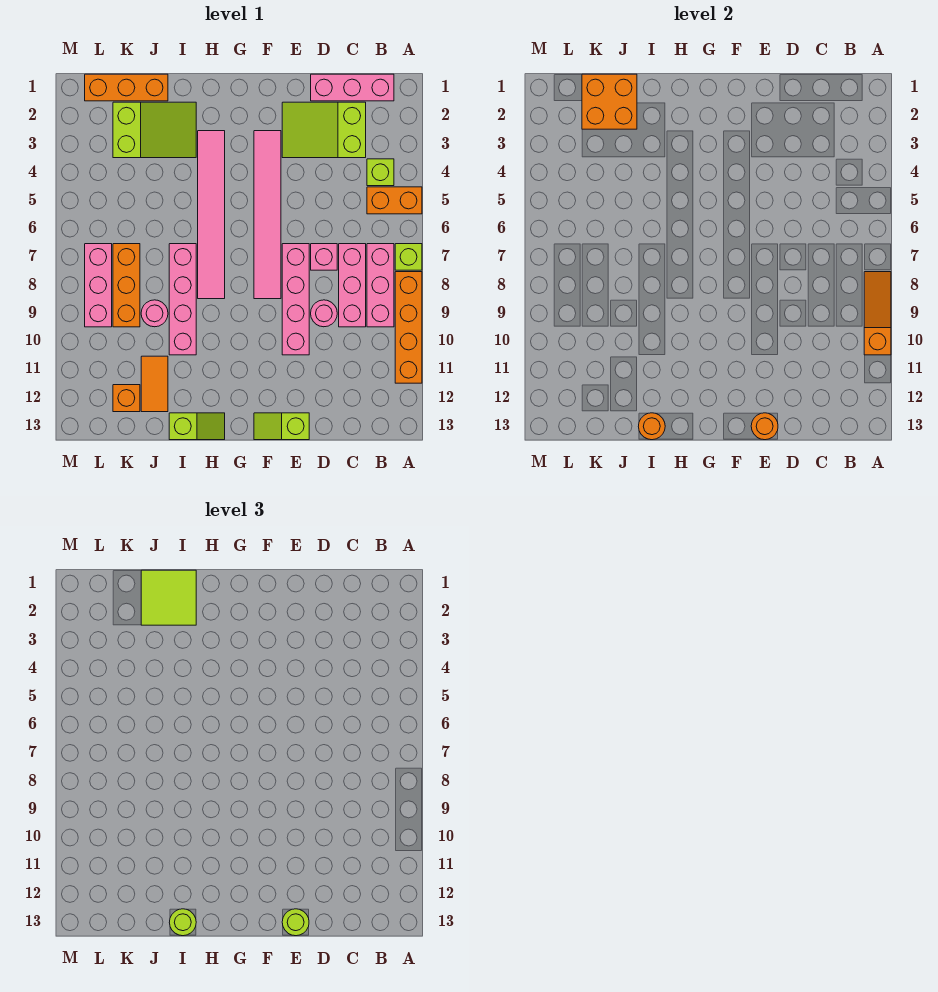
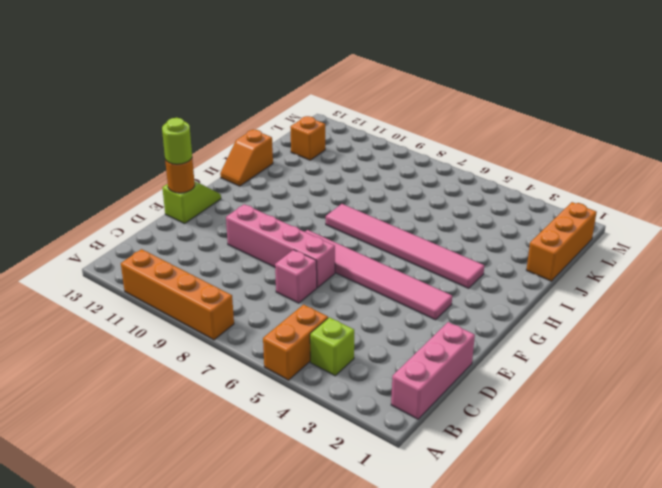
orange slope H13:I13 level 1 top I -> lime slope H13:I13 level 1 top I
none -> lime brick A7 level 1
none -> pink brick B7:B9 level 1
none -> lime slope C2:E3 level 1 top C
none -> pink brick C7:C9 level 1

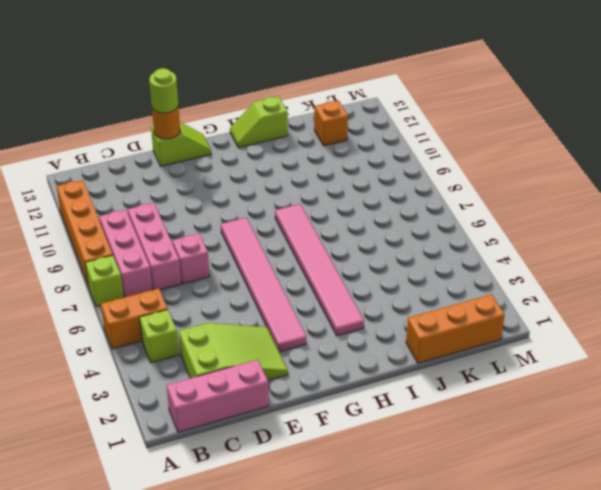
none -> pink round brick D9 level 1
none -> pink brick E7:E10 level 1
none -> lime slope I2:K3 level 1 top K
none -> pink brick I7:I10 level 1

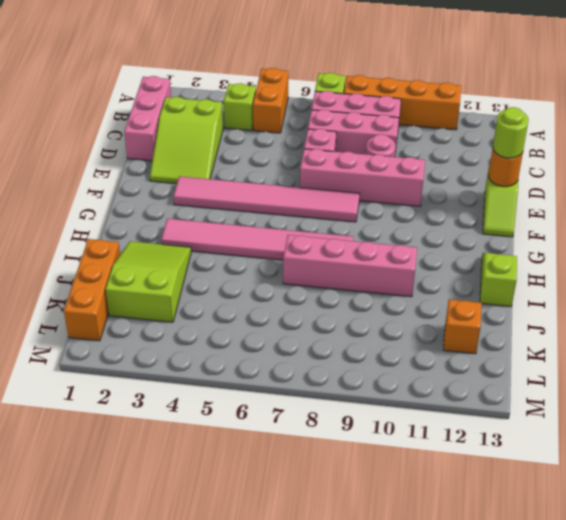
none -> pink round brick J9 level 1
none -> orange tile J11:J12 level 1
none -> orange brick K7:K9 level 1
none -> pink brick L7:L9 level 1

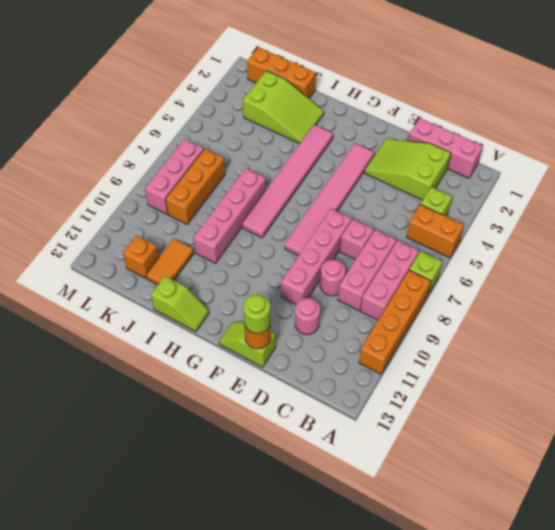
pink round brick D11 level 1 -> pink round brick J9 level 1
none -> orange slope A8:A10 level 2 top 10
none -> orange round brick I13 level 2
none -> orange brick J1:K2 level 2
none -> lime tile I1:J2 level 3

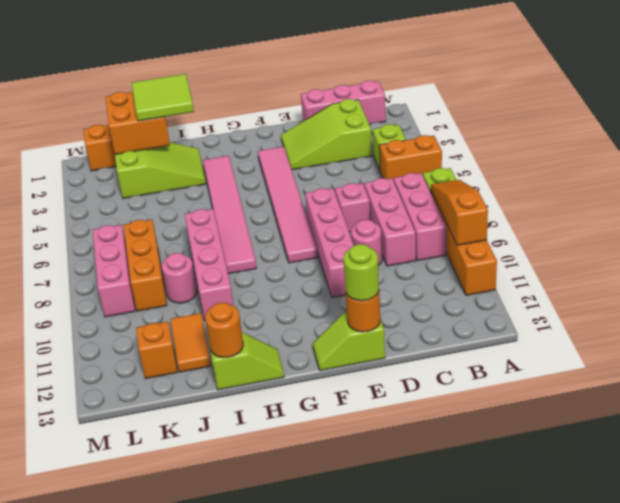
none -> lime round brick I13 level 3

